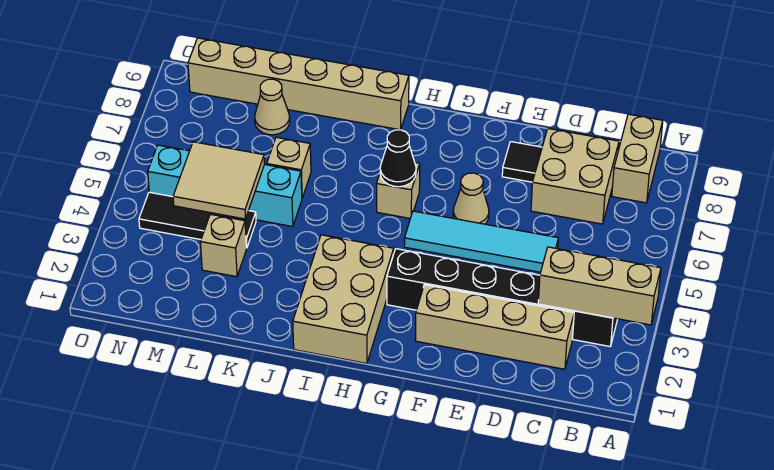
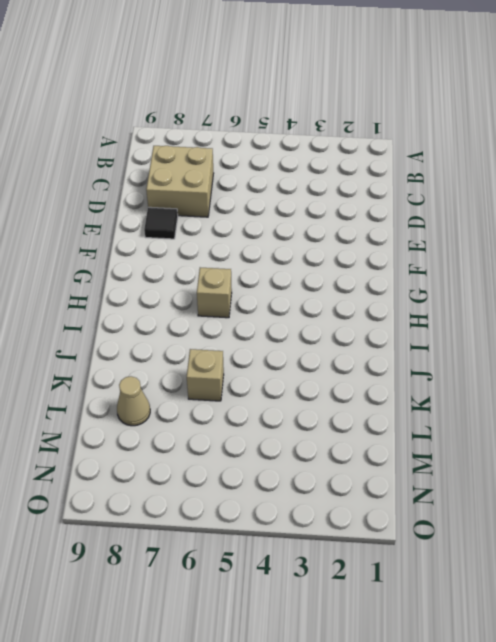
none -> black brick B3:G3 level 1
none -> tan brick B8:B9 level 1
none -> tan brick C2:F2 level 1

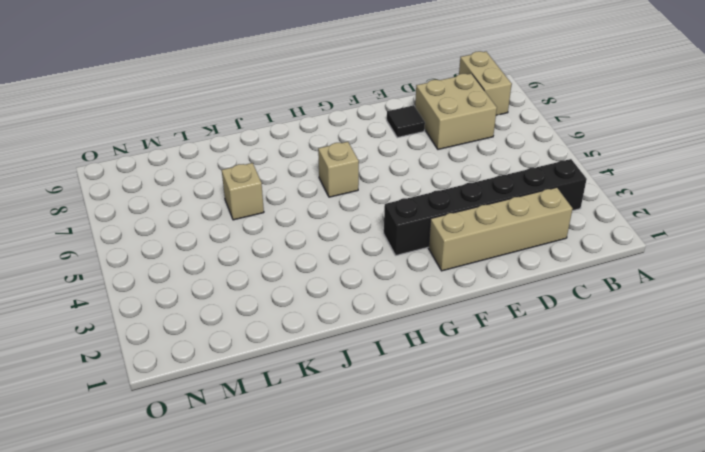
none -> cyan tile D5:G5 level 1
none -> tan cone F6 level 1
none -> tan brick H1:I3 level 1

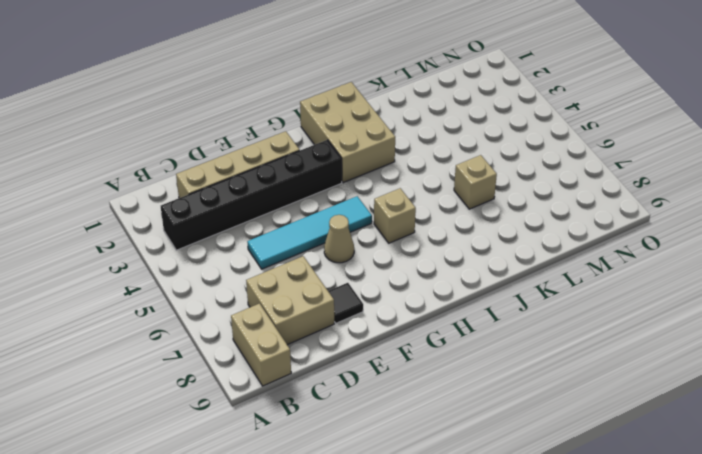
none -> tan brick I9:N9 level 1
none -> cyan brick K5:N5 level 1
none -> tan brick L3 level 1

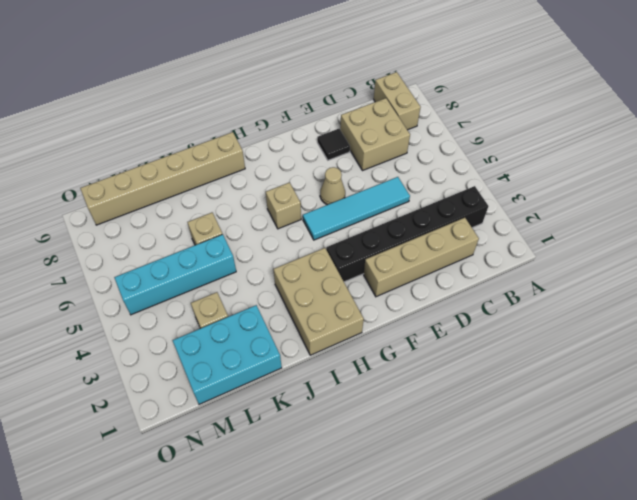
cyan brick K1:M2 level 1 -> none
none -> black tile L4:N4 level 1
none -> tan cone L8 level 1
none -> tan brick A3:C3 level 2

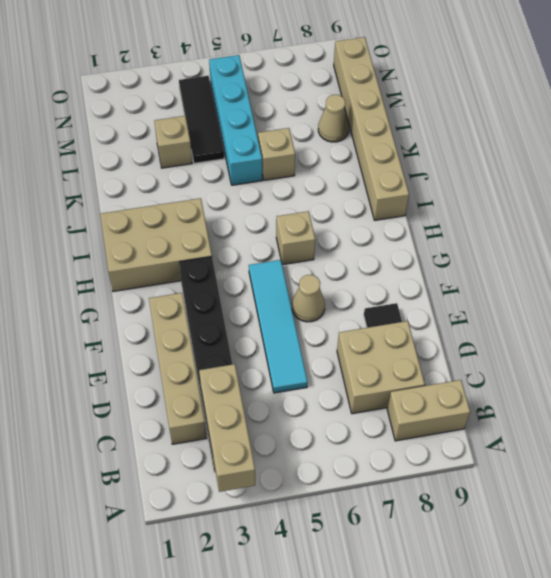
none -> black cone H6 level 2
none -> tan tile L4:M5 level 2

